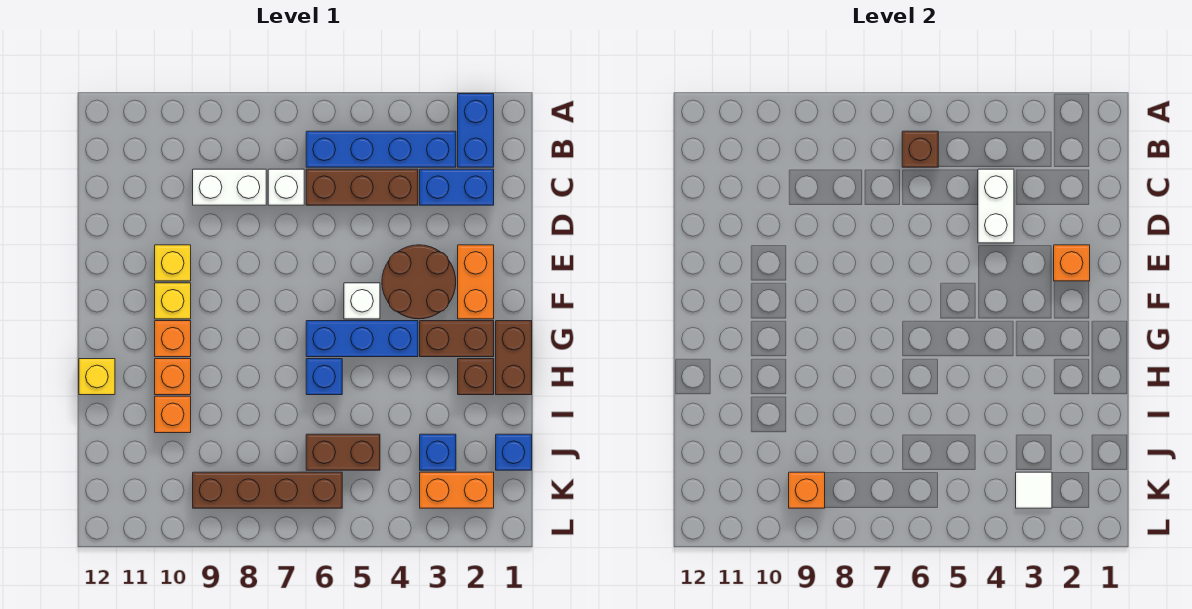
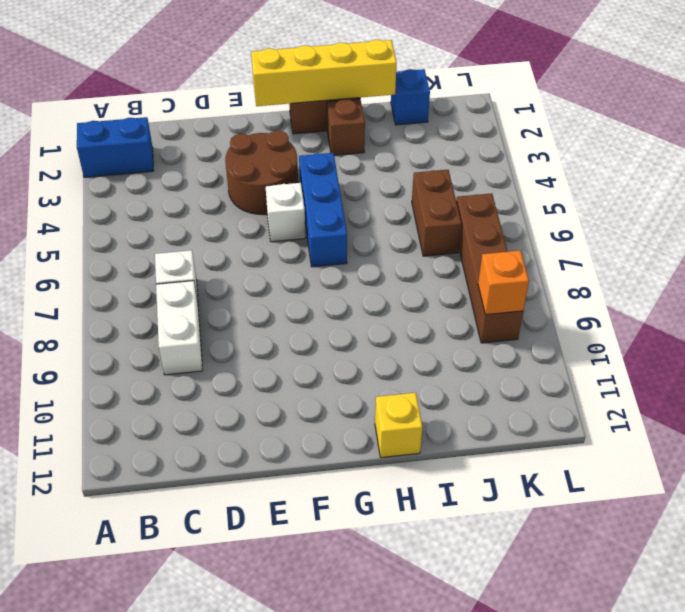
yellow brick F1:I1 level 2 -> none
none -> blue brick B3:B6 level 1
none -> blue brick C2:C3 level 1
none -> brown brick C4:C6 level 1
none -> orange brick E2:F2 level 1

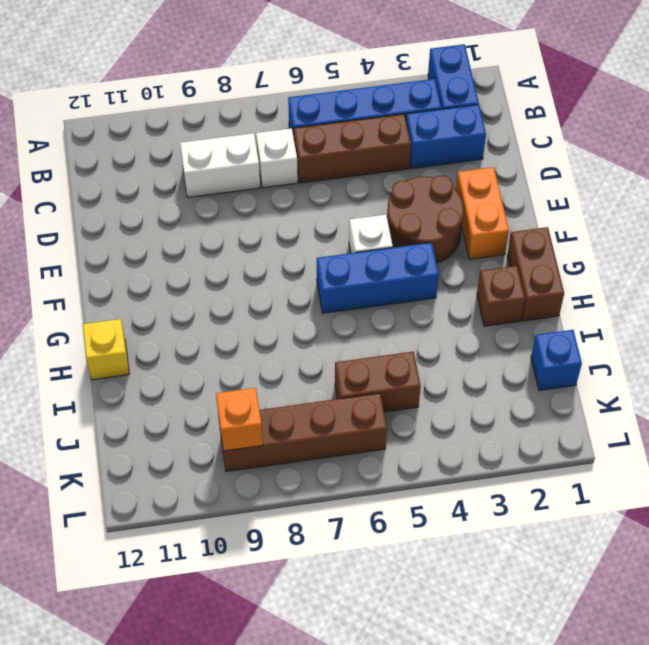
none -> yellow brick E10 level 1
none -> yellow brick F10 level 1
none -> brown brick G2:G3 level 1
none -> orange brick G10 level 1

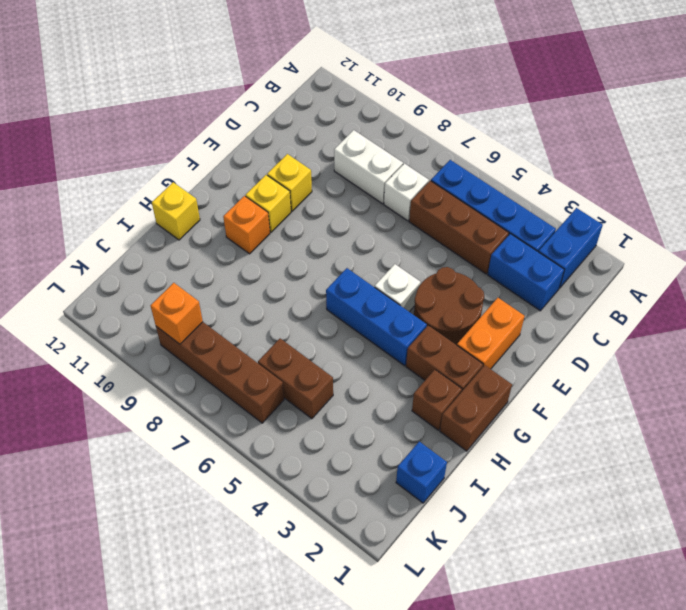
none -> blue brick H6 level 1
none -> orange brick H10 level 1
none -> orange brick I10 level 1
none -> blue brick J3 level 1

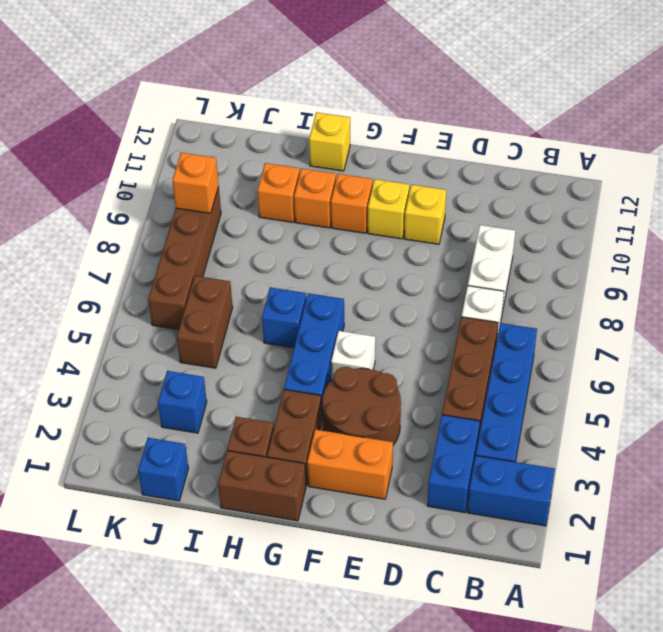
none -> orange brick K2:K3 level 1
none -> brown brick B6 level 2
none -> white brick C4:D4 level 2
none -> orange brick E2 level 2

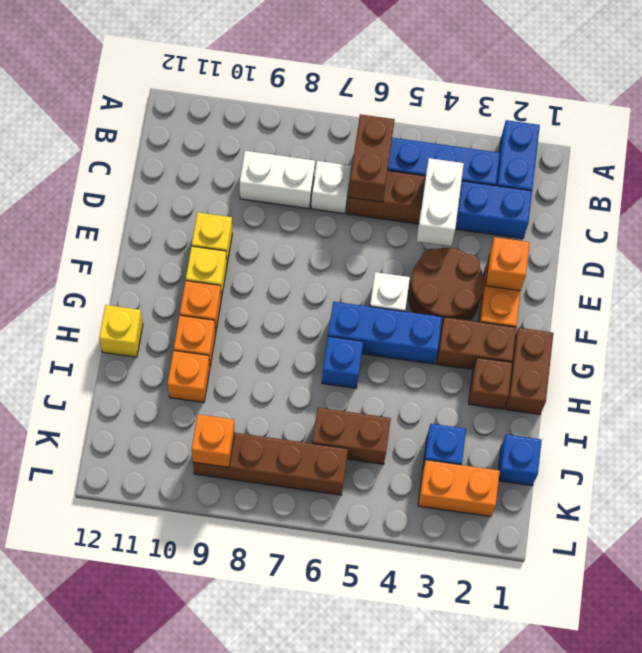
brown brick B6:C6 level 2 -> brown brick B6 level 2
none -> white tile K3 level 2

